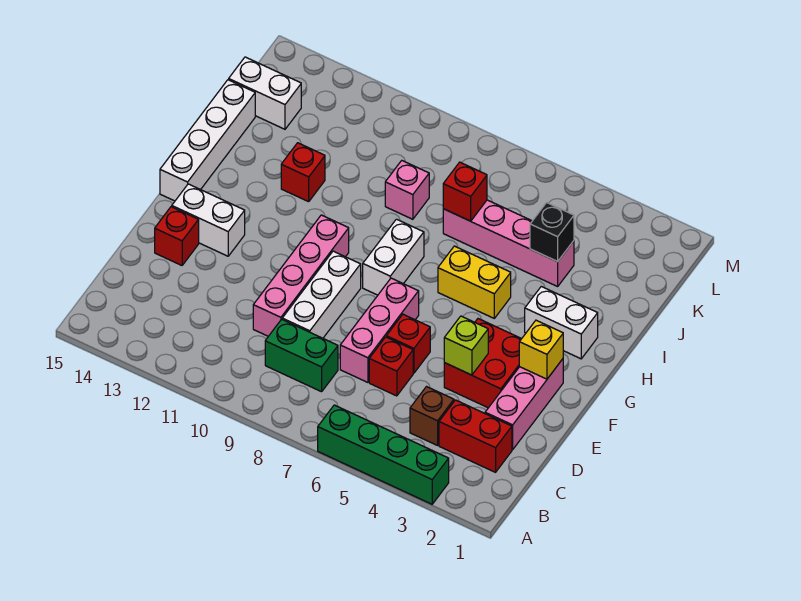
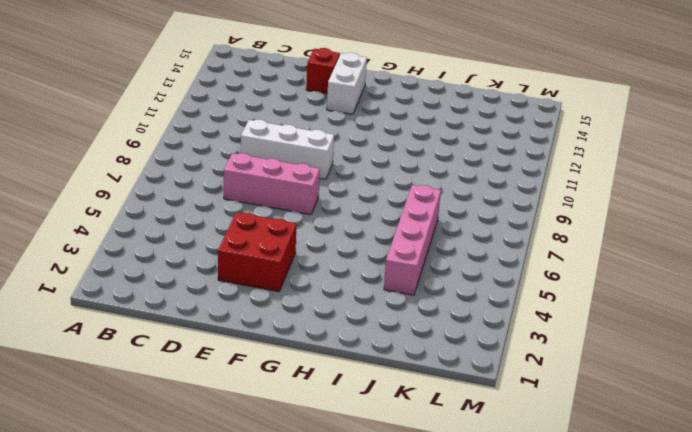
none -> green brick A3:A6 level 1
none -> red brick C2:C3 level 1
none -> brown brick C4 level 1

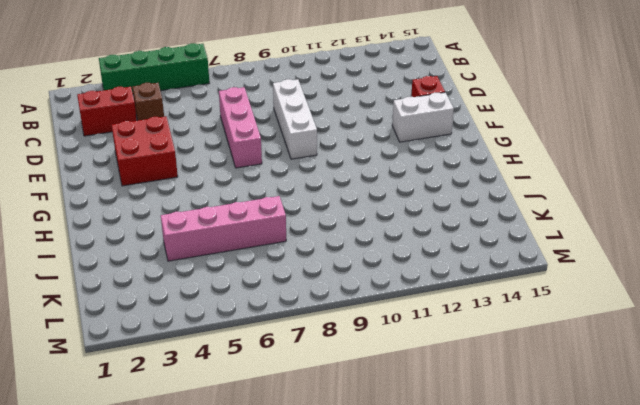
none -> green brick C8:C9 level 1
none -> pink brick D2:F2 level 1
none -> red brick D6 level 1

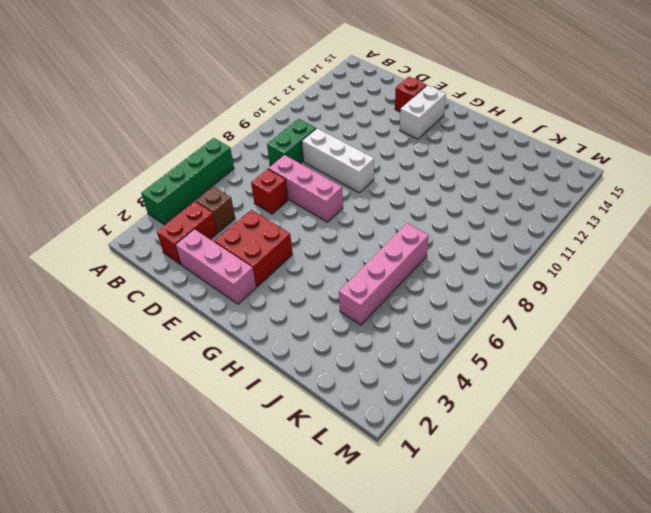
none -> pink brick D10:G10 level 1
none -> red brick E6 level 1
none -> white brick G8:H8 level 1

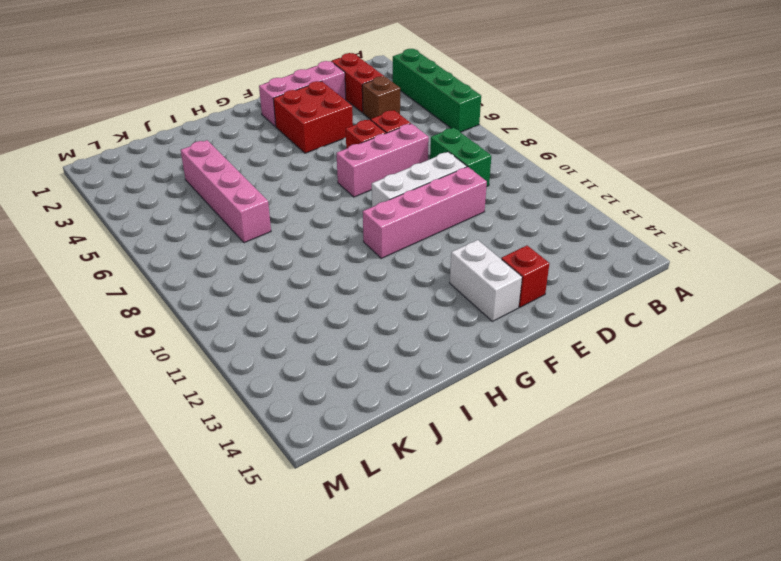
none -> white brick G8:H8 level 1
none -> white brick G15:J15 level 1
none -> white brick H2:H3 level 1

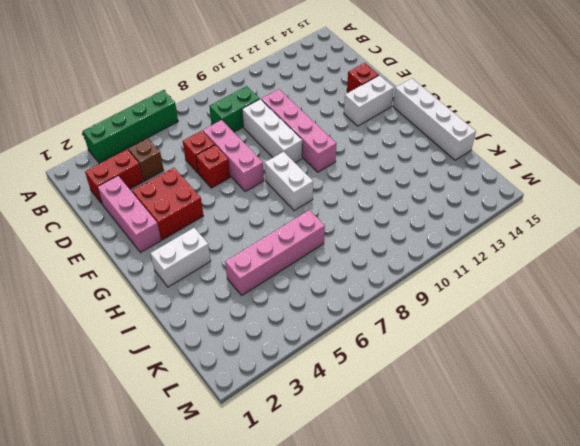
none -> yellow brick H5:H6 level 1
none -> red brick I12 level 1
none -> pink brick J9 level 1

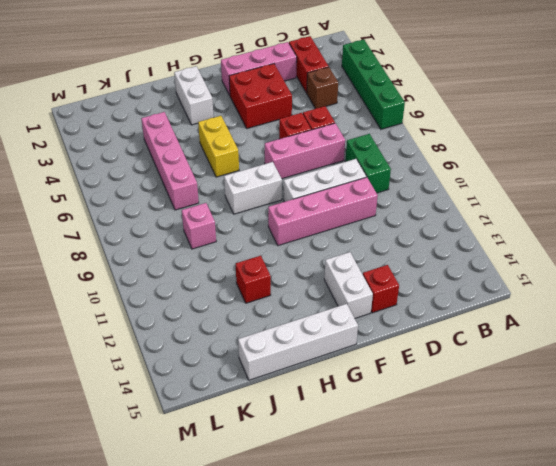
none -> white brick K14:K15 level 1
none -> lime brick E4 level 2
none -> yellow brick F2 level 2

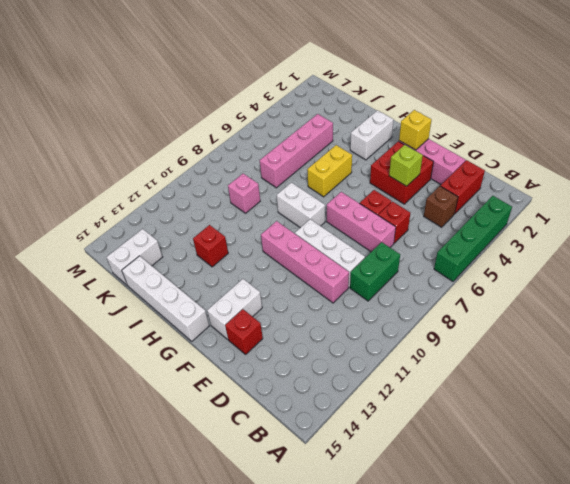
none -> black brick J4 level 2
none -> red brick J7 level 2

